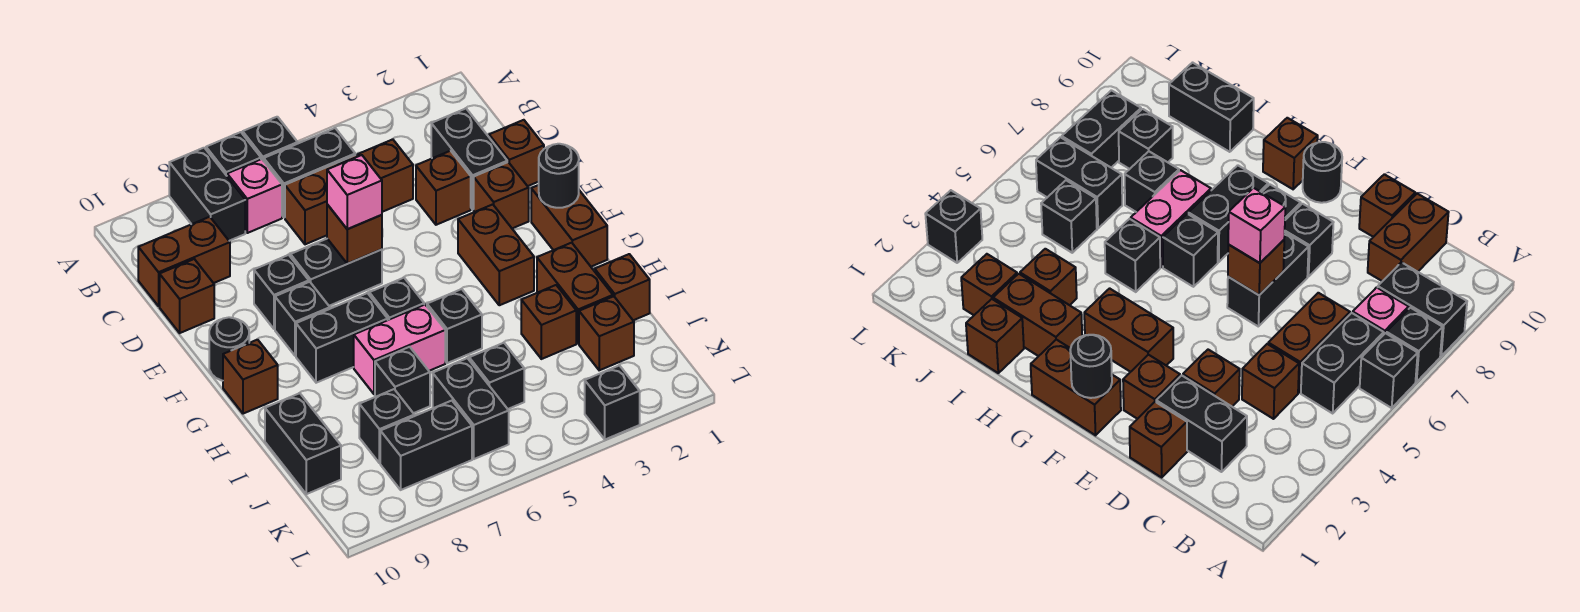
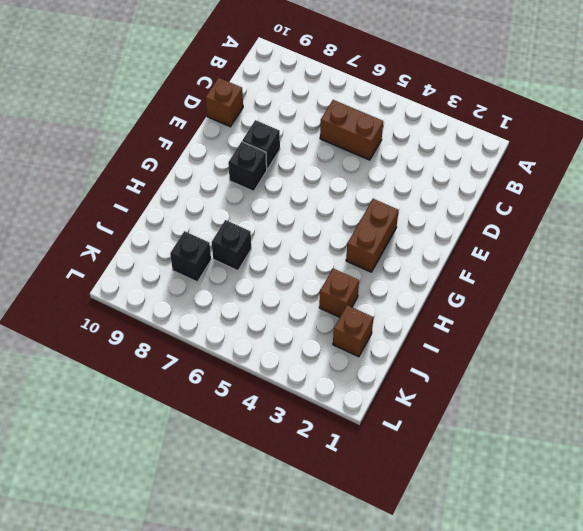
none -> black brick A6 level 1
none -> black brick A7 level 1
none -> black brick A8:B8 level 1
none -> black brick B5:B6 level 1

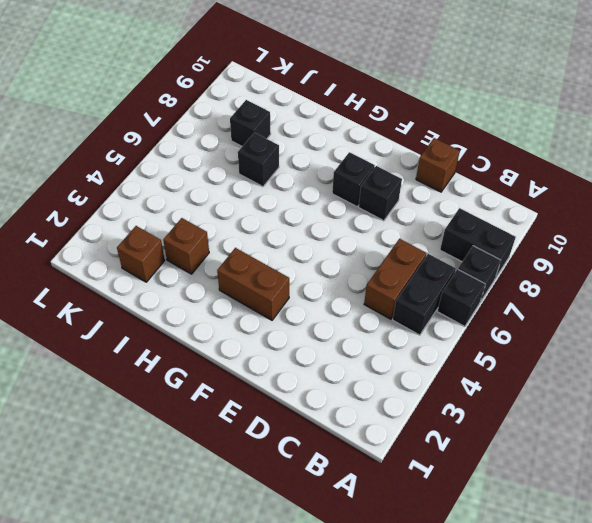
none -> pink brick B7 level 1
none -> black brick C2:D2 level 1
none -> brown brick C4 level 1
none -> brown brick C9:C10 level 1

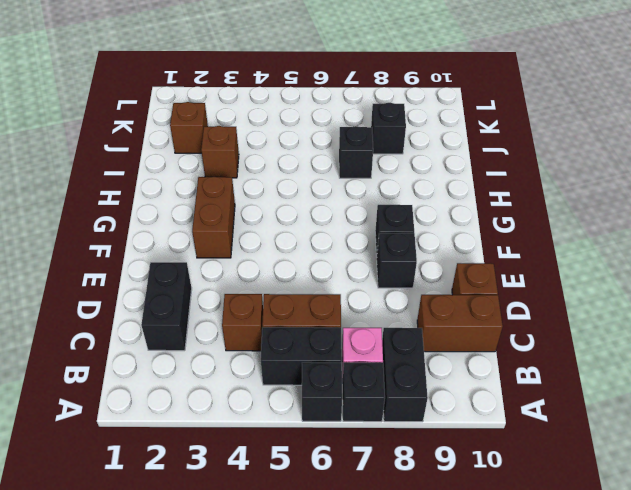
none -> brown brick D1 level 1
none -> brown brick D3 level 1
none -> brown brick E2 level 1
none -> black brick E6:E7 level 1

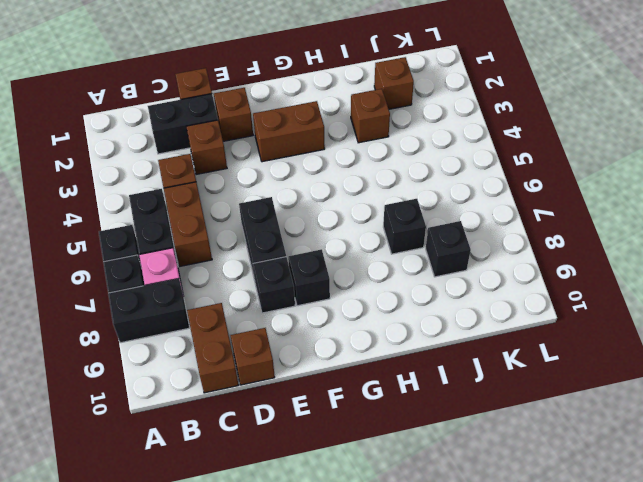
none -> brown brick F1:G1 level 1
none -> black round brick F10 level 1
none -> black brick G6 level 1
none -> black brick G7:G8 level 1

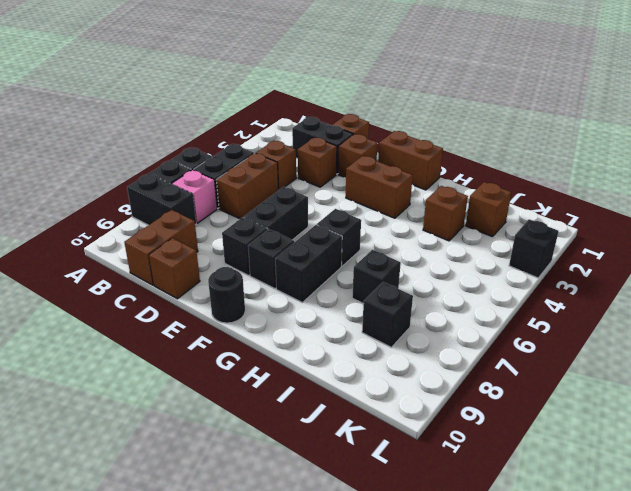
none -> brown brick G10 level 1
none -> brown brick H2:I2 level 1
none -> black brick H5 level 1
none -> pink brick H6:H7 level 1

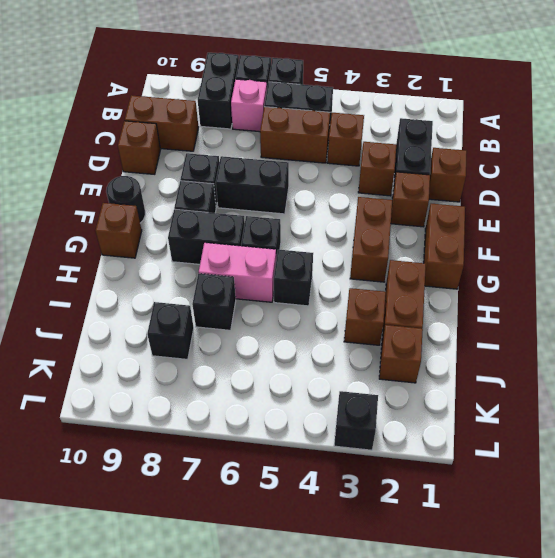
none -> brown brick I1 level 1
none -> black brick I10:J10 level 1
none -> black brick J5 level 1
none -> black brick J6:K6 level 1

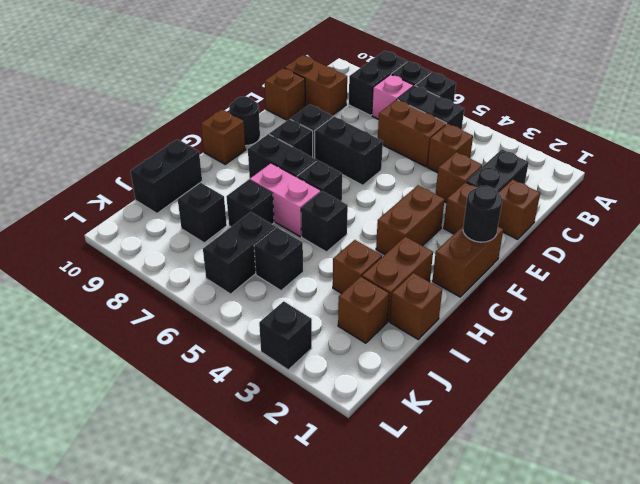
none -> black brick K7:K8 level 1
none -> brown brick E6 level 2
none -> pink brick E6 level 3

